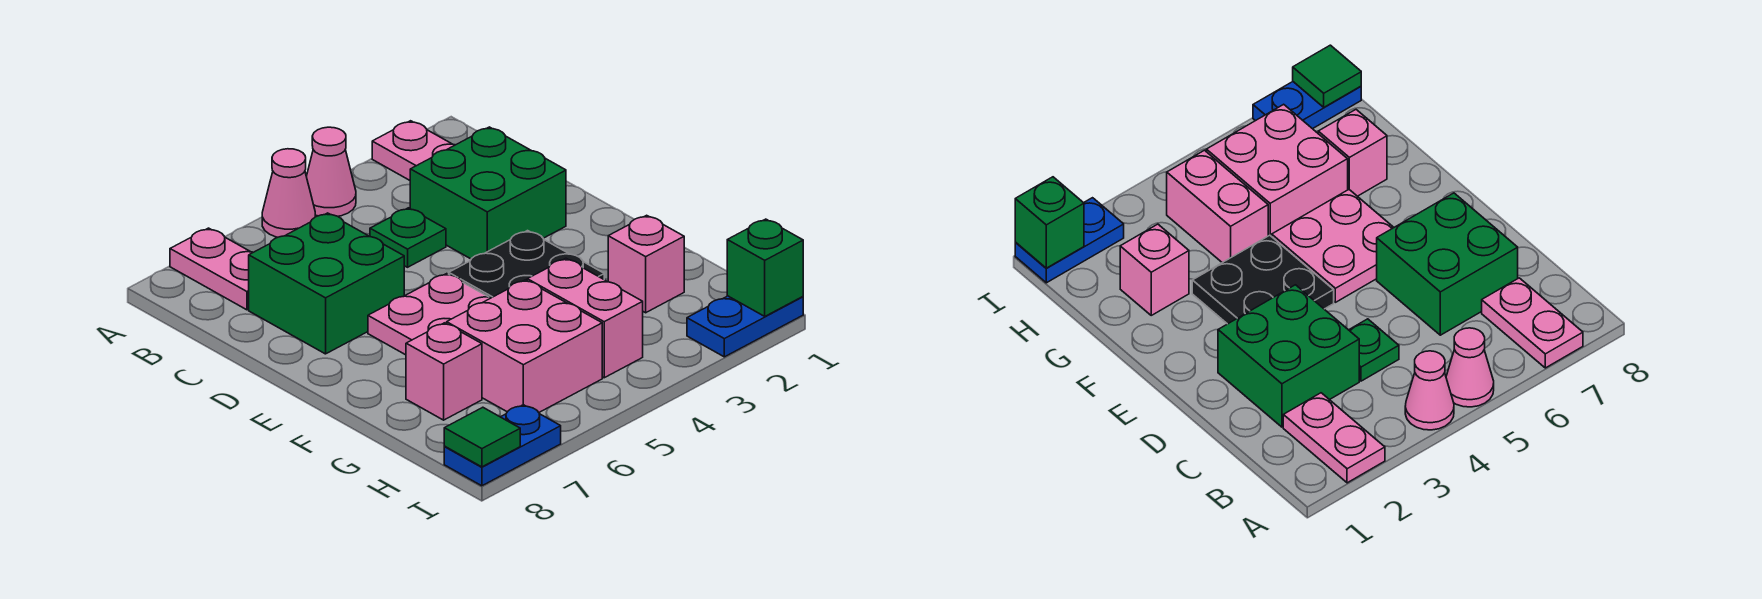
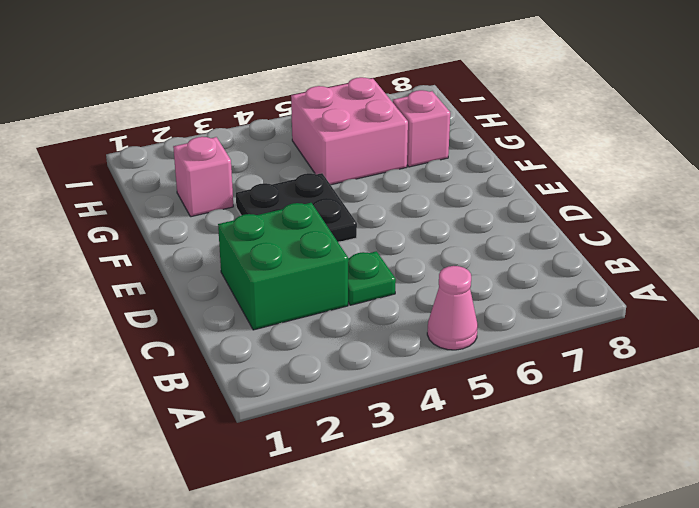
none -> pink plate A2:B2 level 1
none -> pink cone A4 level 1
none -> pink plate A7:B7 level 1

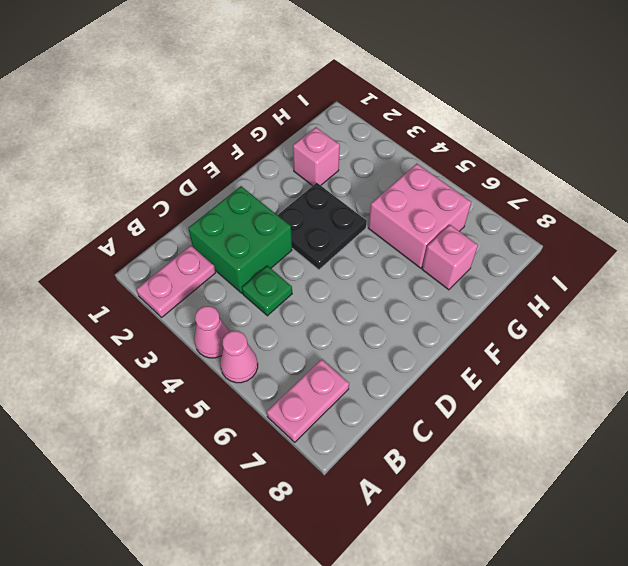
none -> green brick C6:D7 level 1
none -> pink plate E5:F6 level 1
none -> pink brick G4:H4 level 1

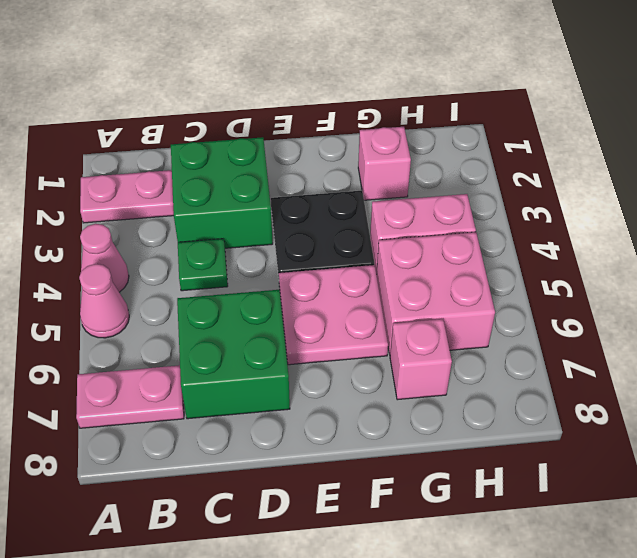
none -> blue plate I1:I2 level 1
none -> blue plate I7:I8 level 1
none -> green brick I1 level 2

